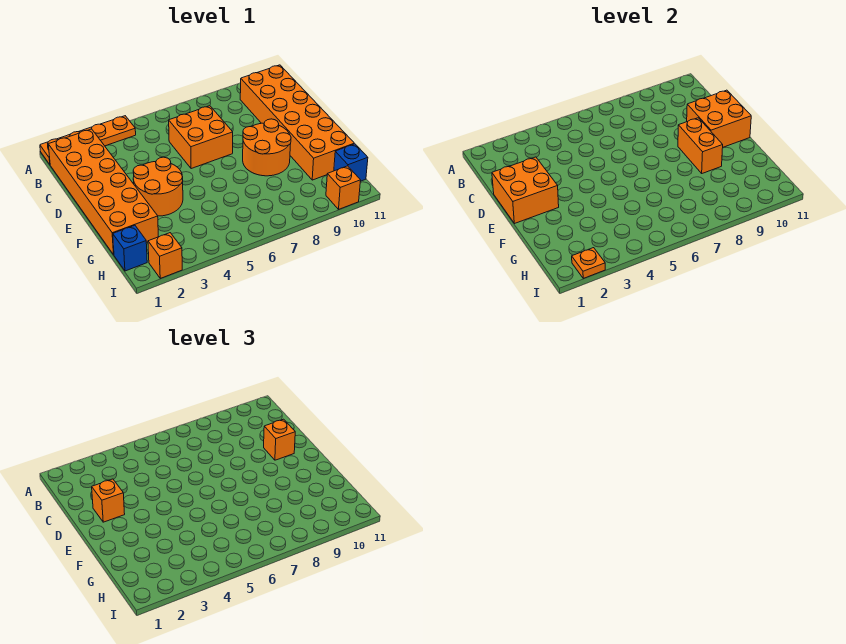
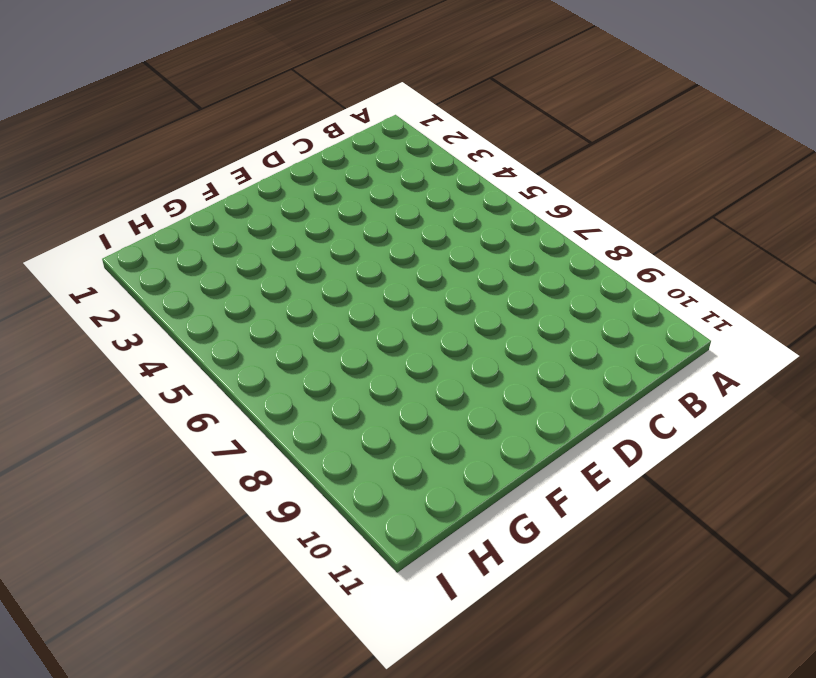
none -> orange plate A1:A4 level 1
none -> orange brick B1:G2 level 1
none -> orange brick B10:G11 level 1

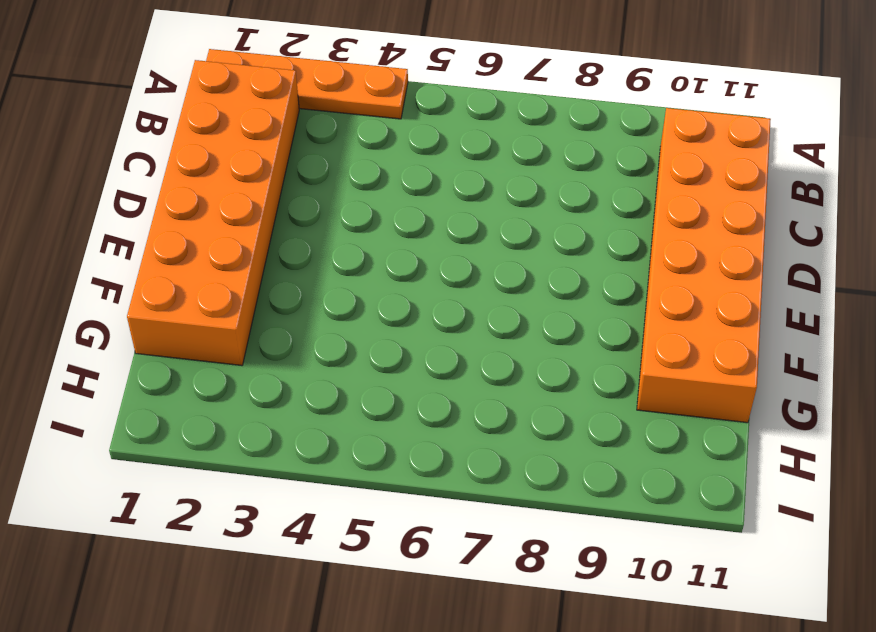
none -> orange brick C6:D7 level 1
none -> orange round brick E3:F4 level 1
none -> orange round brick E8:F9 level 1

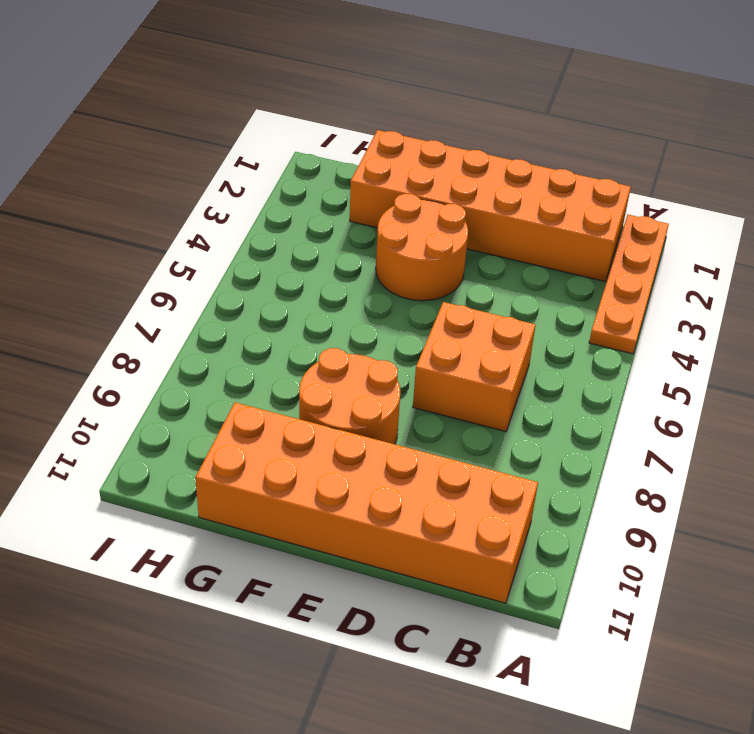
none -> blue brick H1 level 1
none -> blue brick H11 level 1
none -> orange brick I2 level 1

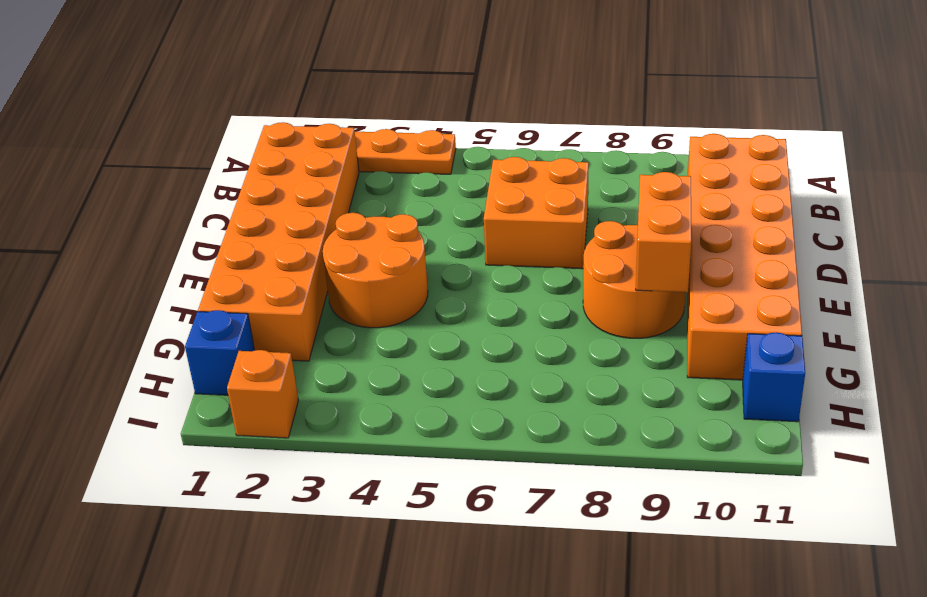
none -> orange brick I10 level 1
none -> orange brick D1:E2 level 2
none -> orange brick D10:E11 level 2

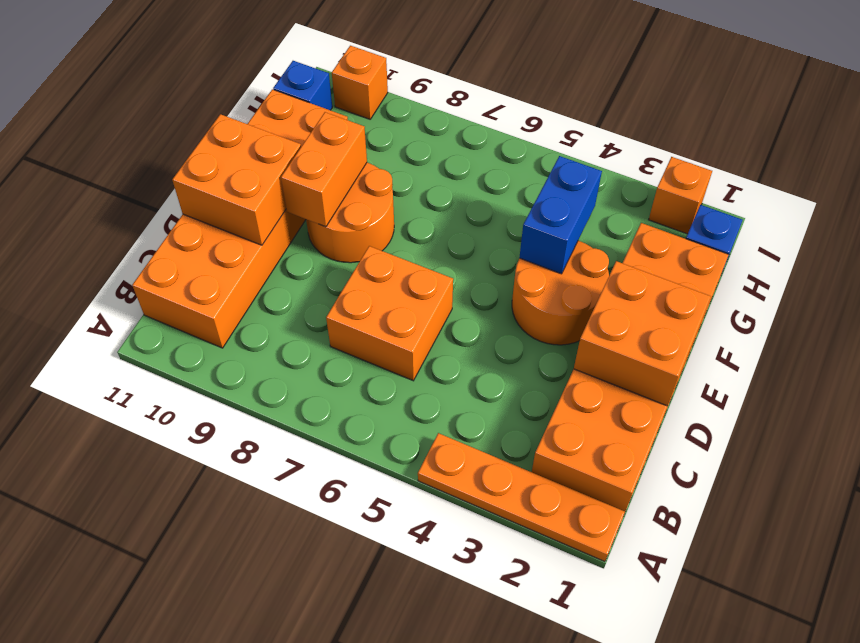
blue brick F4:G4 level 2 -> none
none -> orange plate I2 level 2
none -> orange brick D2 level 3
none -> orange brick D10 level 3

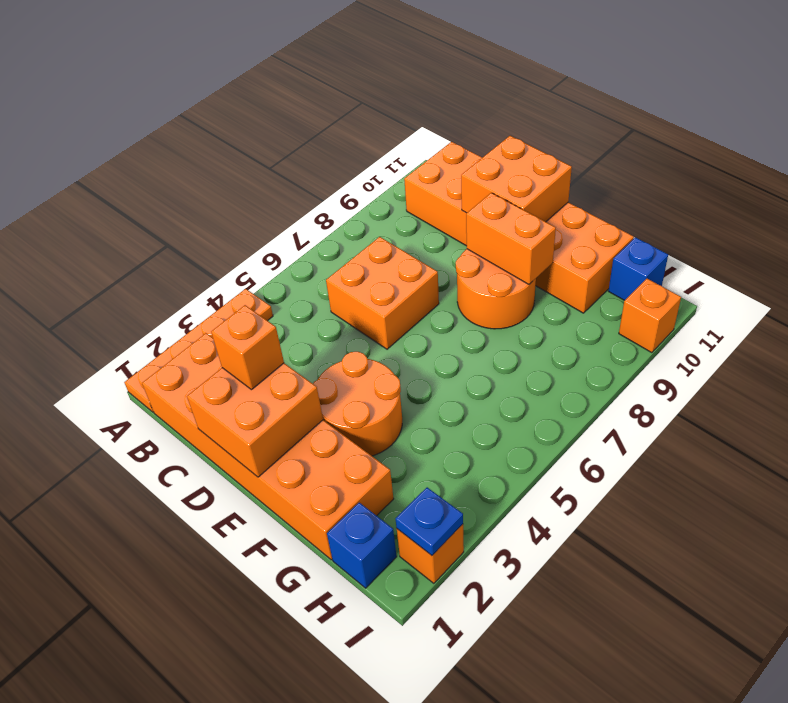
blue plate I2 level 2 -> orange plate I2 level 2
none -> orange brick D10 level 3

